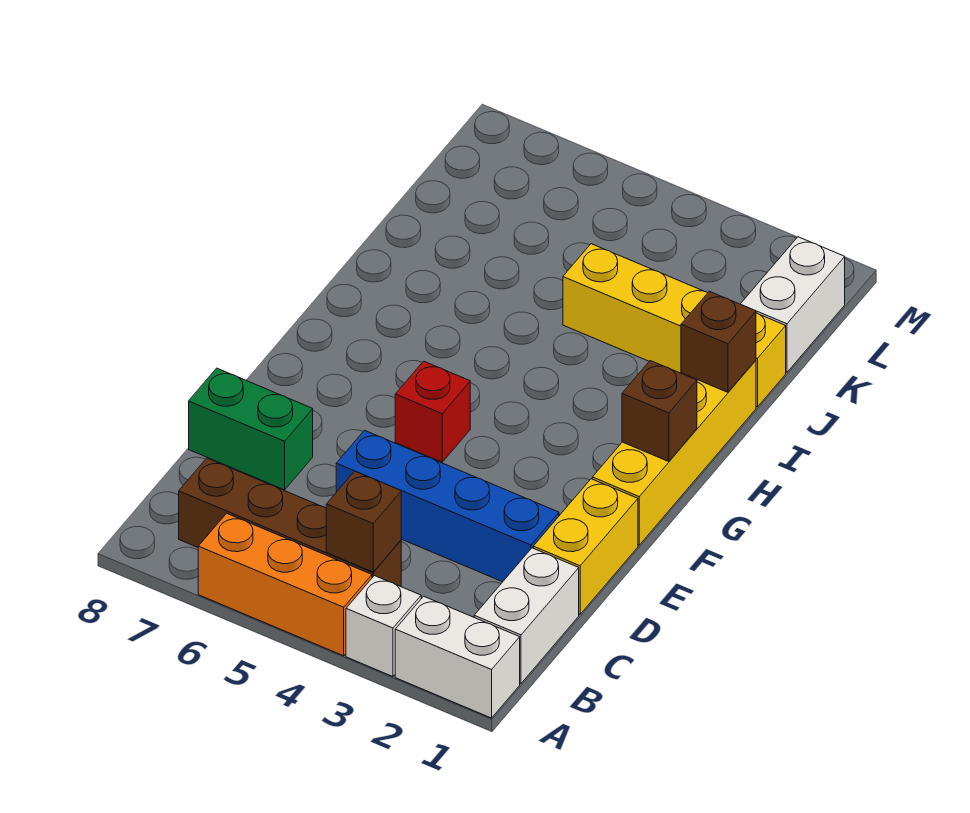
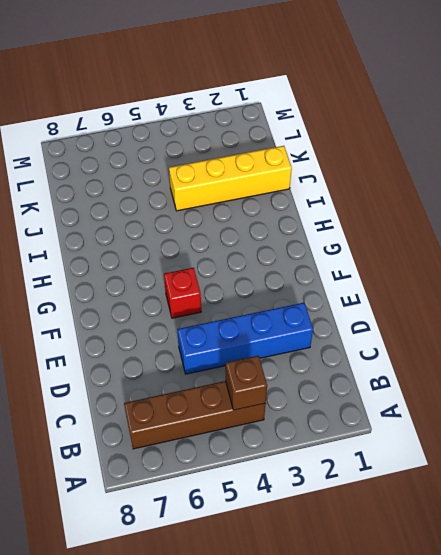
none -> white brick A1:A2 level 1
none -> white brick A3 level 1
none -> orange brick A4:A6 level 1

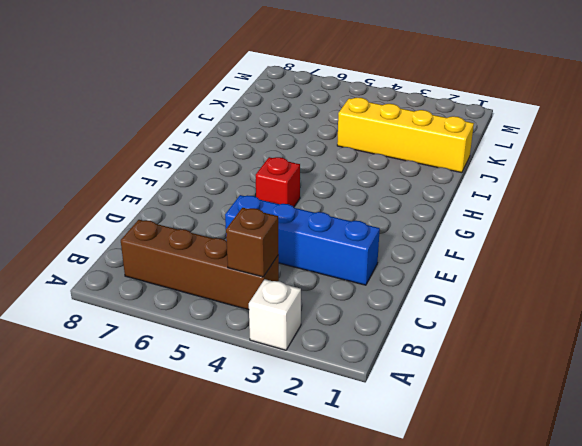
none -> white brick A1:A2 level 1
none -> orange brick A4:A6 level 1
none -> white brick B1:C1 level 1

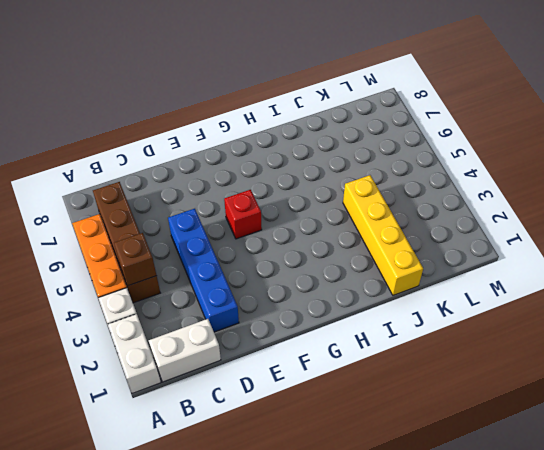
none -> yellow brick D1:E1 level 1
none -> green brick D7:D8 level 1
none -> yellow brick F1:I1 level 1

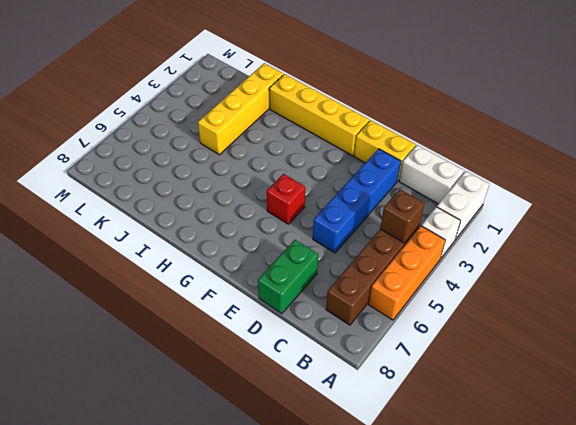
none -> white brick K1:L1 level 1
none -> brown brick G1 level 2
none -> brown brick I1 level 2

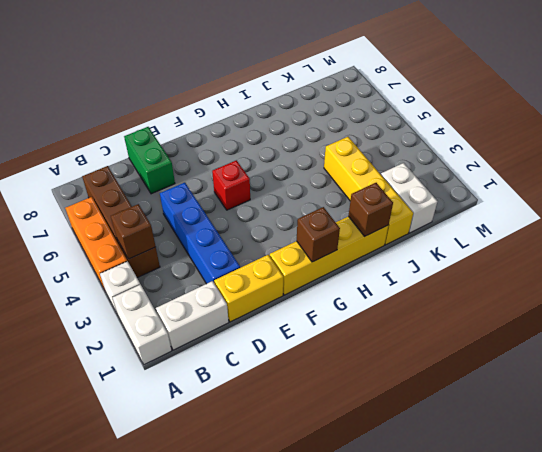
white brick K1:K2 level 1 -> white brick K1:L1 level 1

